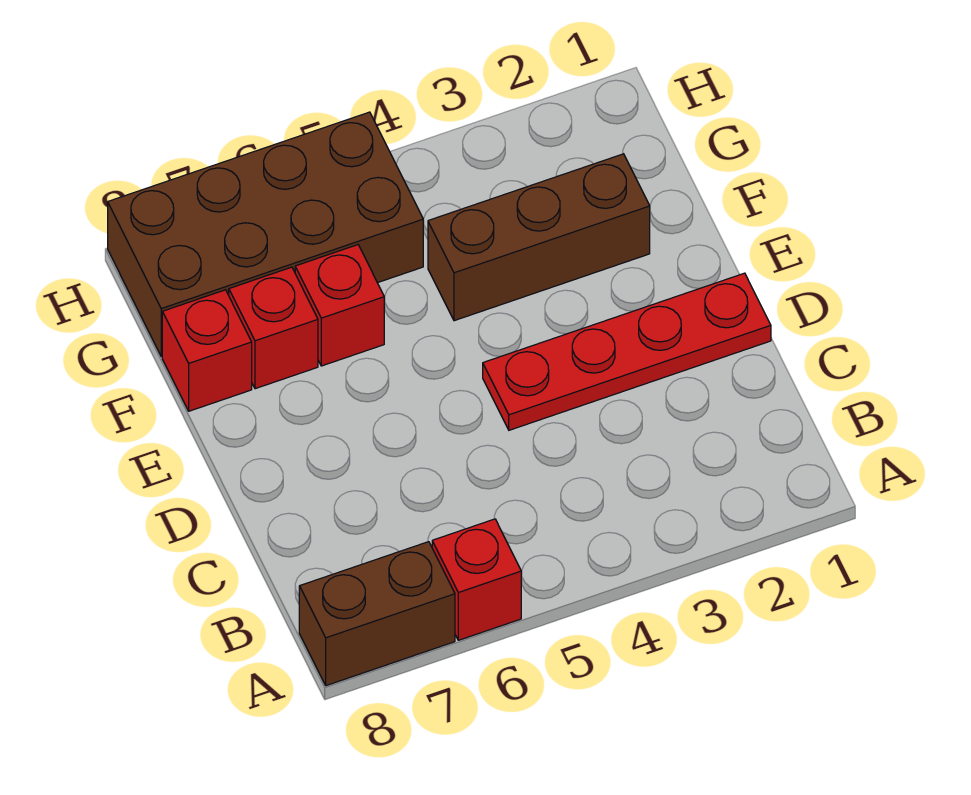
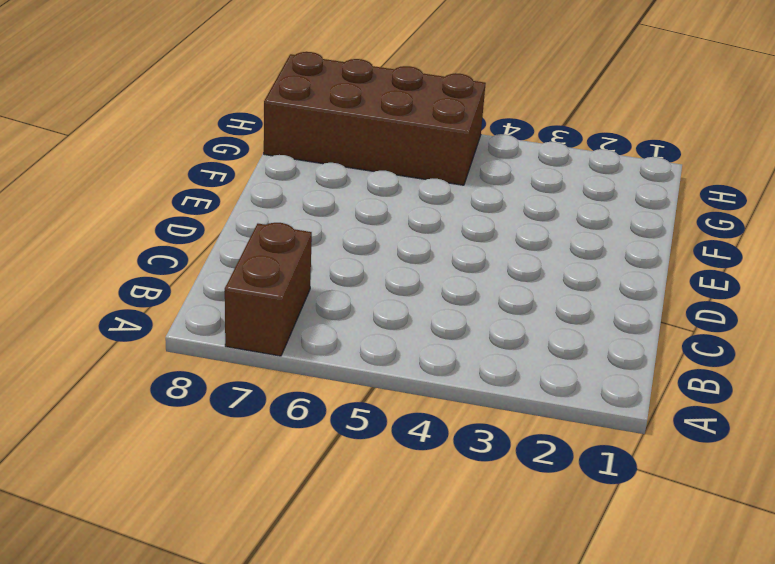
brown brick A7:B7 level 1 -> brown brick A7:A8 level 1
none -> red brick A6 level 1
none -> red plate D1:D4 level 1

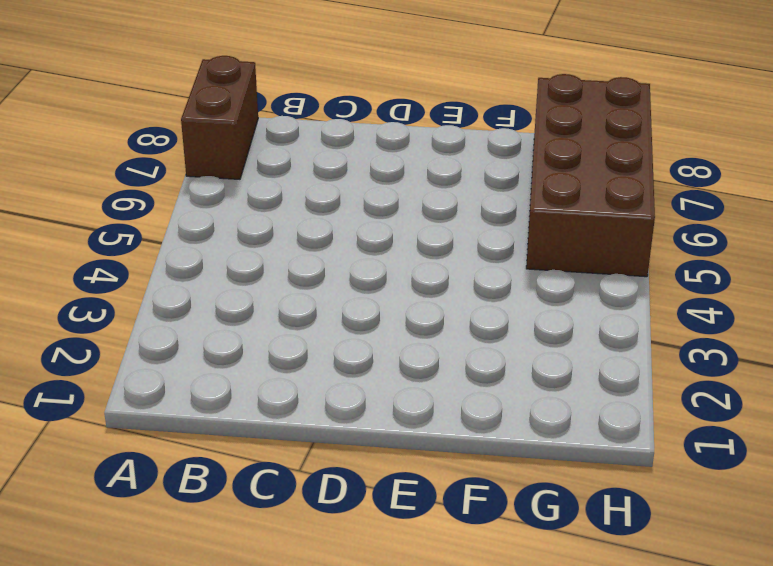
none -> red brick A6 level 1
none -> red plate D1:D4 level 1

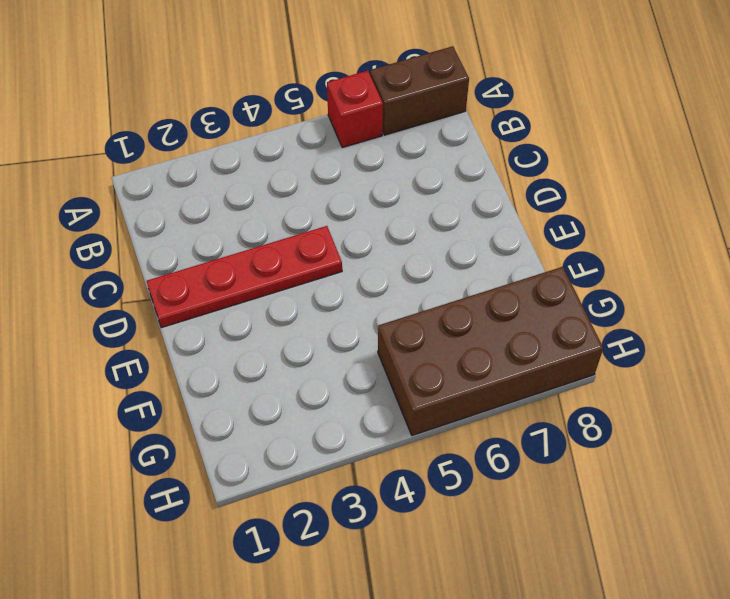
none -> brown brick F2:F4 level 1
none -> red brick F6 level 1

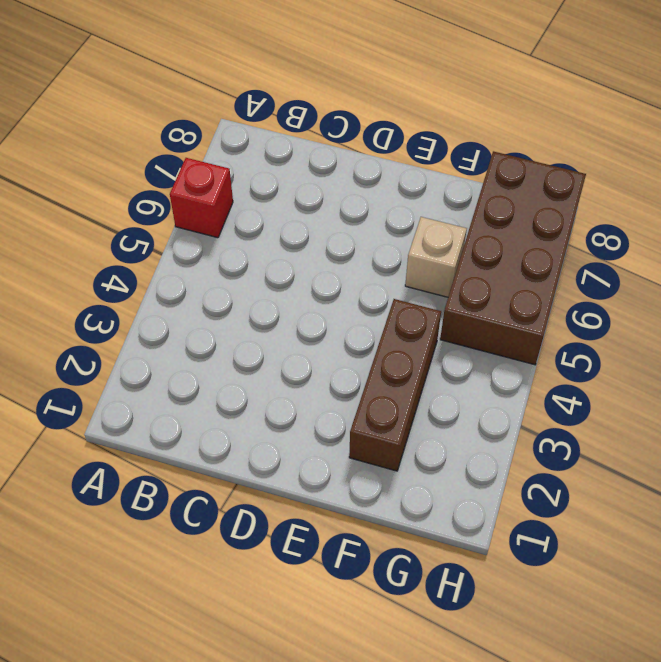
tan brick F6 level 1 -> red brick F6 level 1
none -> brown brick A7:A8 level 1
none -> red plate D1:D4 level 1

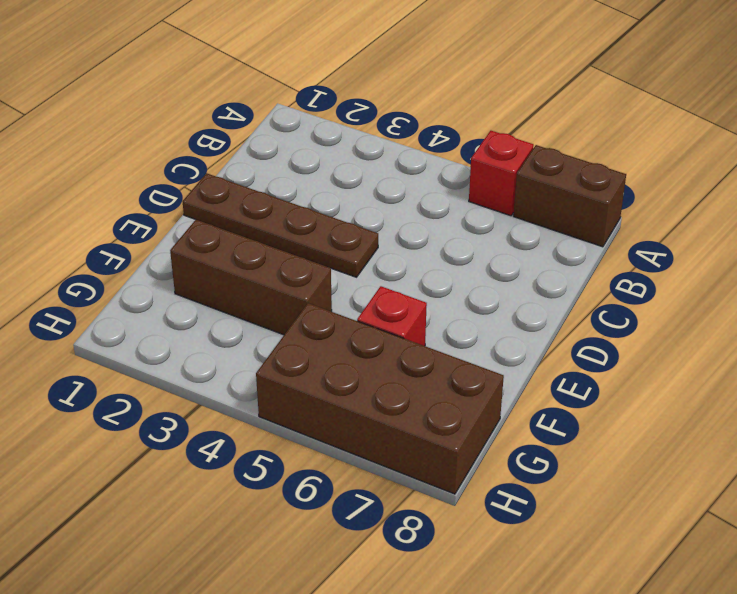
brown plate D1:D4 level 1 -> red plate D1:D4 level 1
none -> red brick F7 level 1
none -> red brick F8 level 1

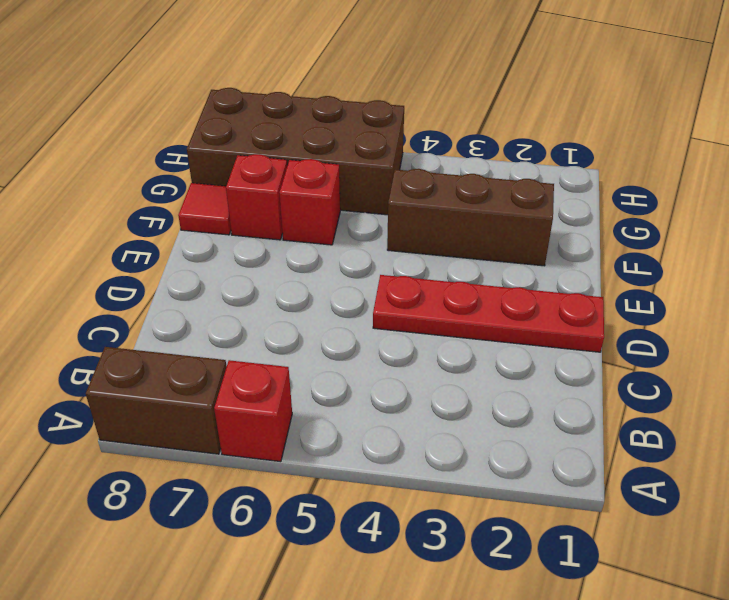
red tile F8 level 1 -> red brick F8 level 1

